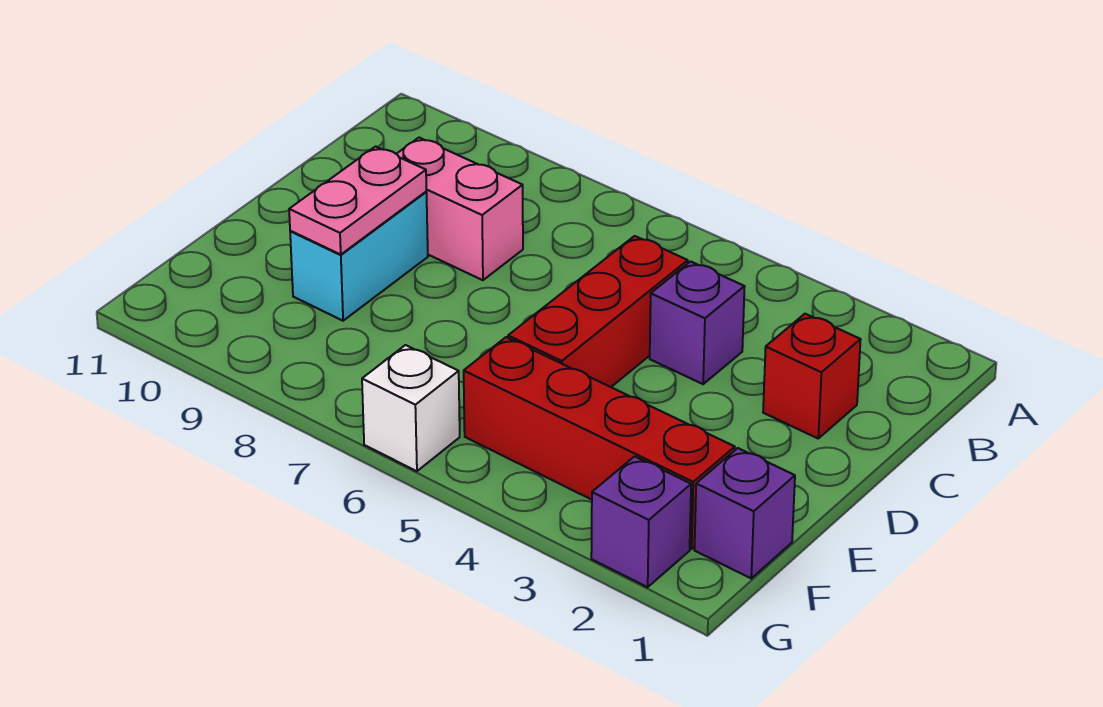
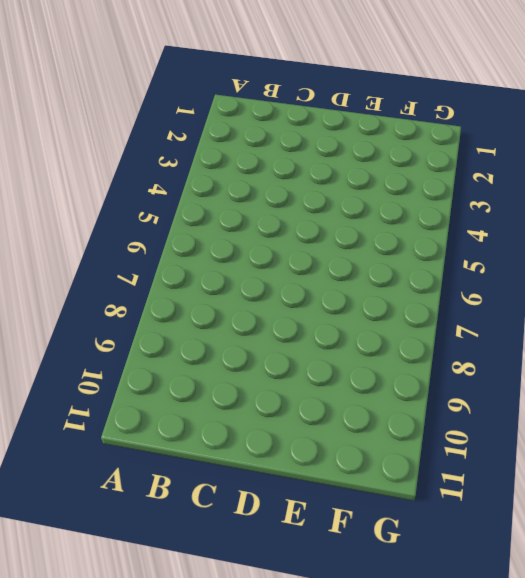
none -> red brick C2 level 1
none -> purple brick C4 level 1

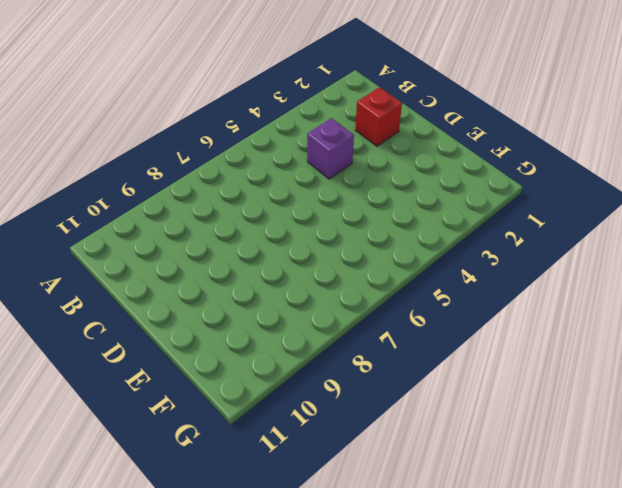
none -> red brick C5:E5 level 1
none -> pink brick C8:C9 level 1

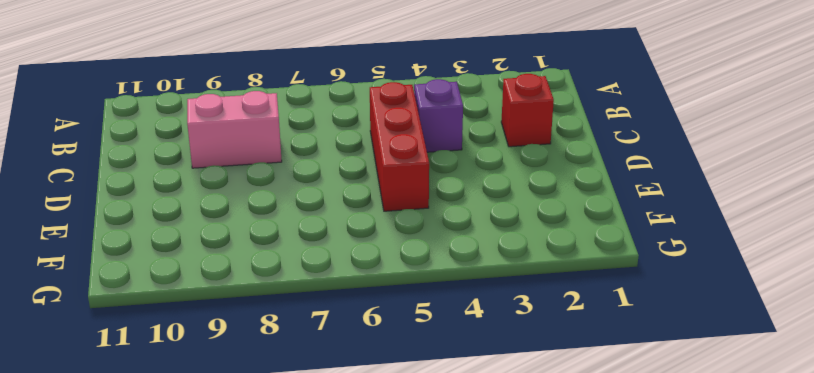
none -> cyan brick D9:E9 level 1
none -> purple brick F1 level 1

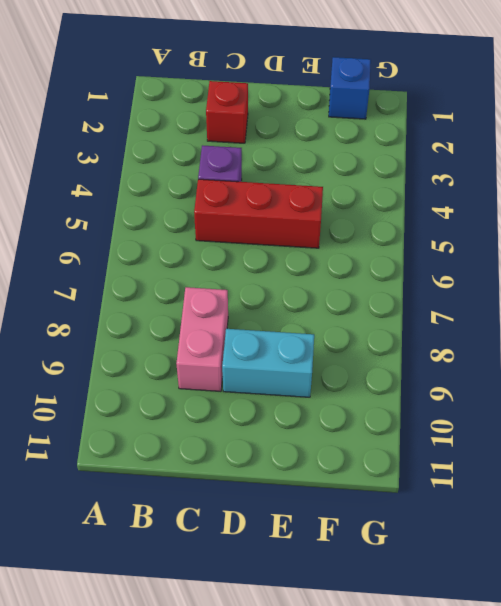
blue brick F1 level 1 -> purple brick F1 level 1
none -> red brick F2:F5 level 1
none -> purple brick G2 level 1

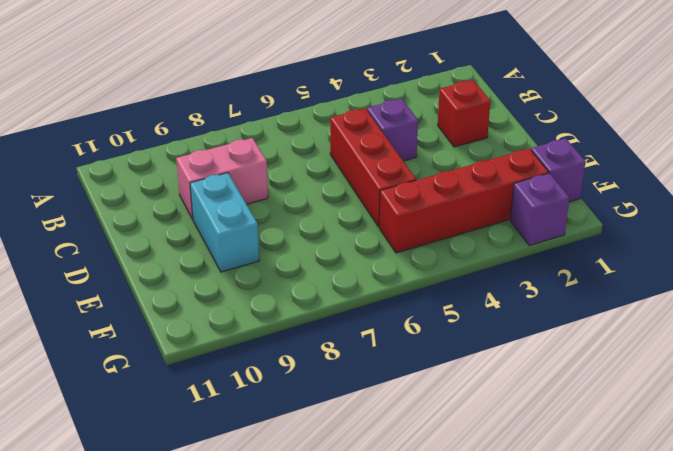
none -> white brick G6 level 1
none -> pink plate D9:E9 level 2

